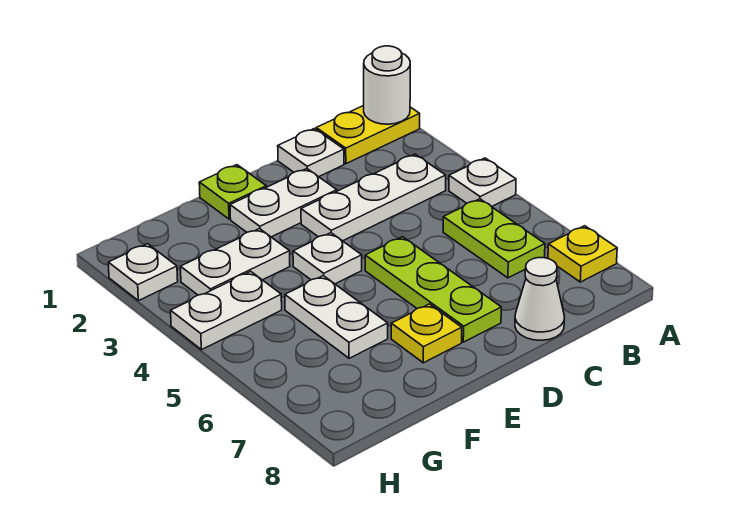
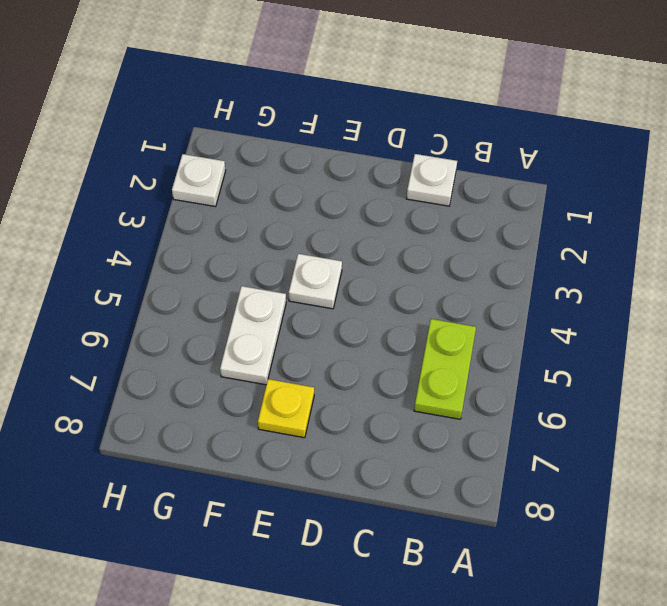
none -> yellow plate A1:B1 level 1
none -> white plate A4 level 1
none -> yellow plate A7 level 1

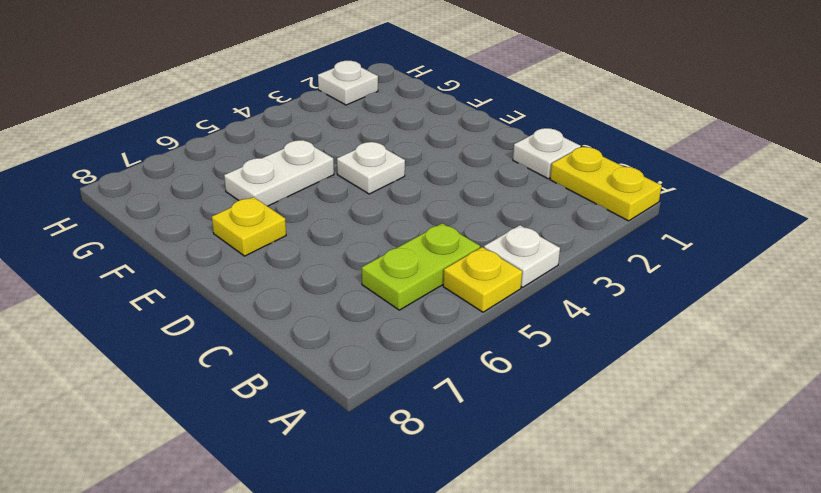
yellow plate A5 level 1 -> yellow plate A7 level 1
none -> white plate B3:D3 level 1
none -> white cone C8 level 1
none -> white plate D2:E2 level 1

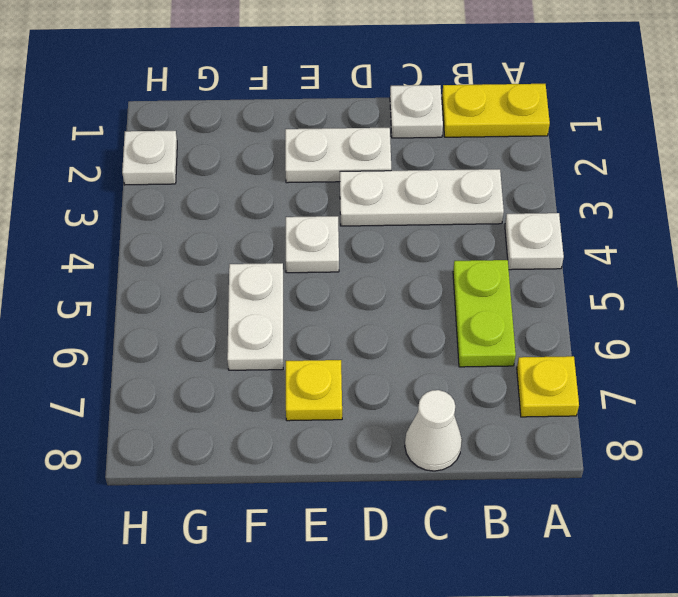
none -> lime plate D5:D7 level 1
none -> lime plate E1 level 1
none -> white plate F3:G3 level 1

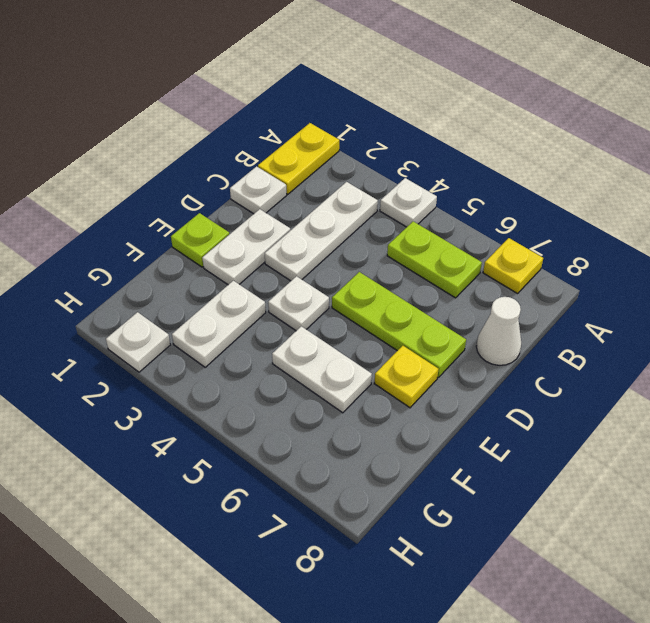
none -> white plate G4:H4 level 1
none -> white round brick A1 level 2

